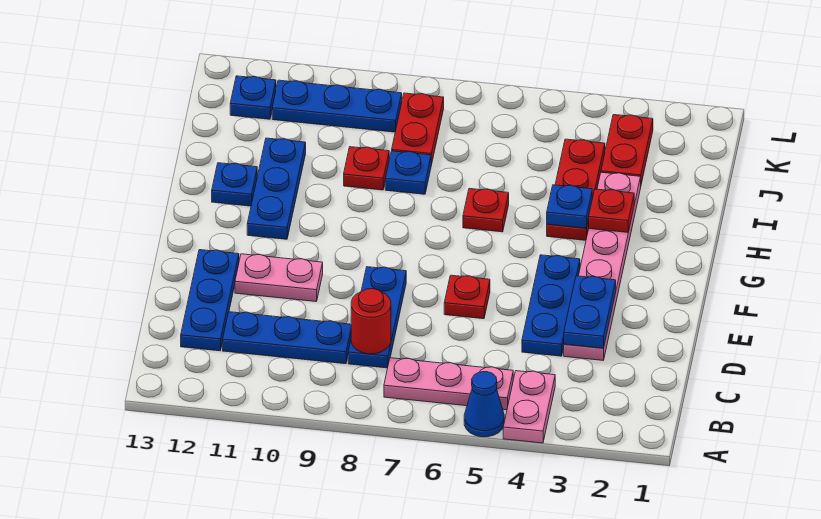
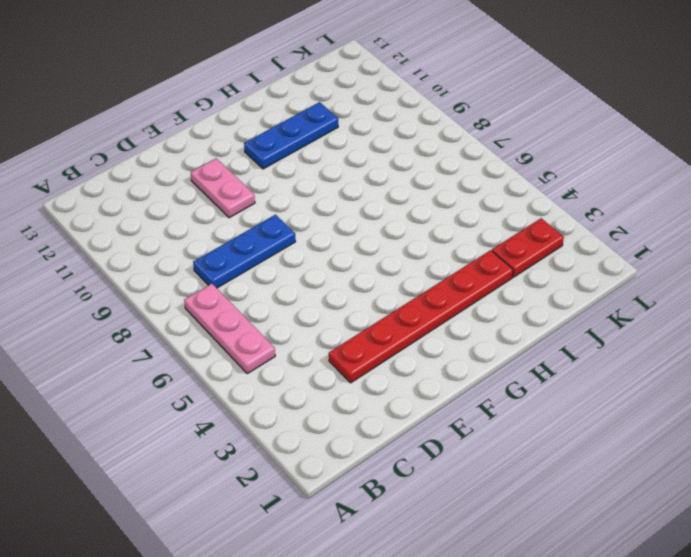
red plate D3:I3 level 1 -> pink plate D3:I3 level 1
none -> pink plate A4:B4 level 1
none -> blue cone A5 level 1
none -> blue plate C9:C11 level 1

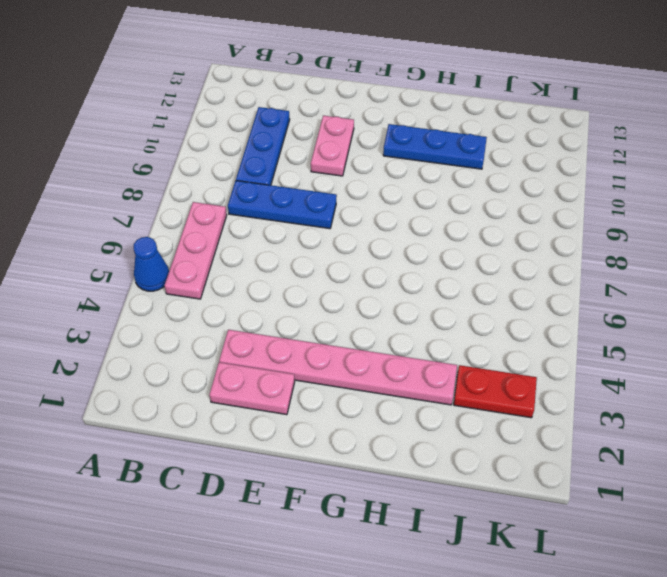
pink plate D2:E2 level 1 -> pink plate A4:B4 level 1
none -> blue plate C12:E12 level 1
none -> blue plate D4:F4 level 1
none -> red plate E6 level 1

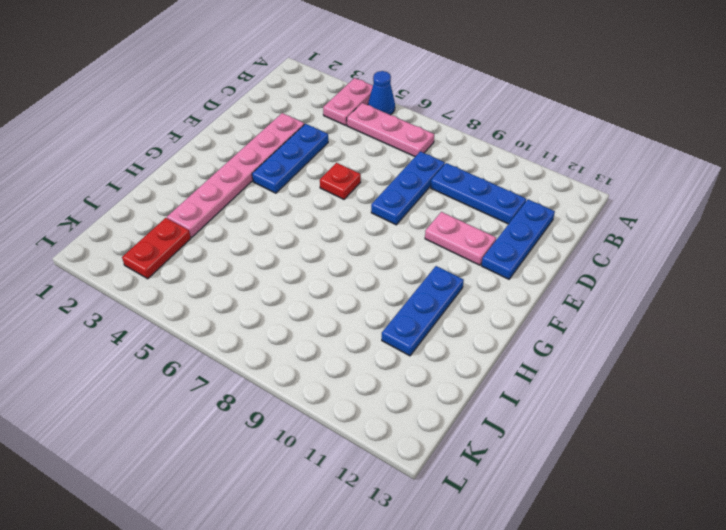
none -> red plate H4:J4 level 1
none -> red plate H6 level 1
none -> blue plate H12 level 1

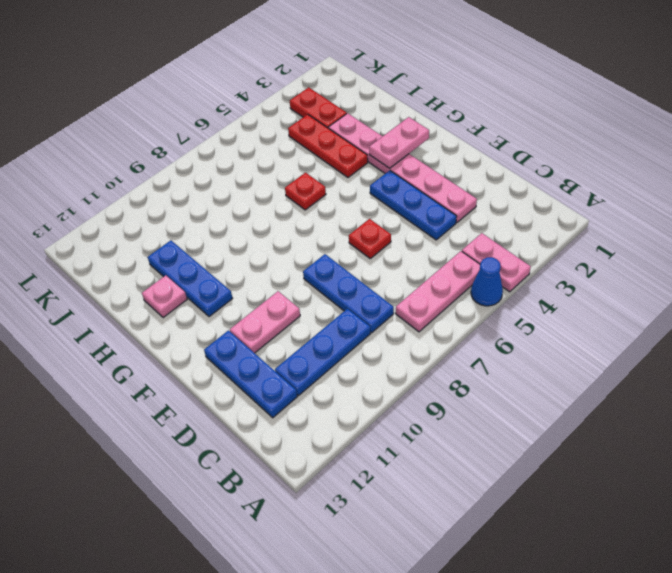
pink plate G2:G3 level 2 -> none
pink plate H12 level 1 -> blue plate H12 level 1
none -> blue plate I8 level 1
none -> red plate I9 level 1
none -> red plate J8:K8 level 1

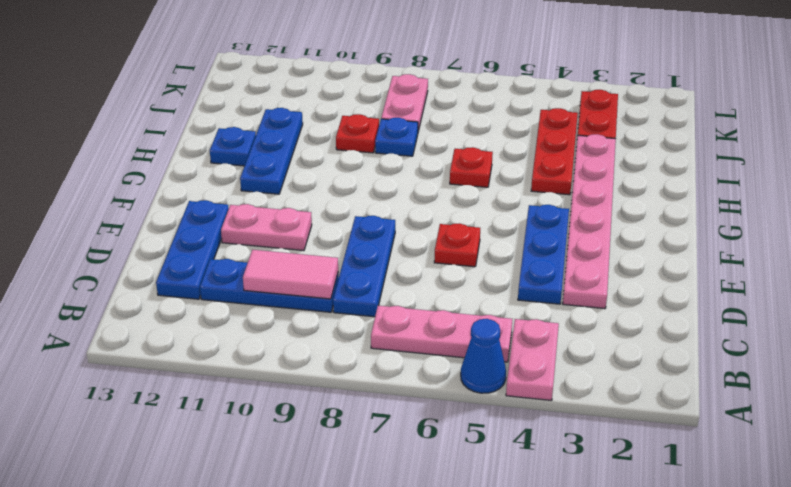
pink tile C9:C10 level 2 -> none
pink plate J8:K8 level 1 -> red plate J8:K8 level 1
none -> blue plate K9:K11 level 1
none -> blue plate K12 level 1
none -> red round brick C8 level 2

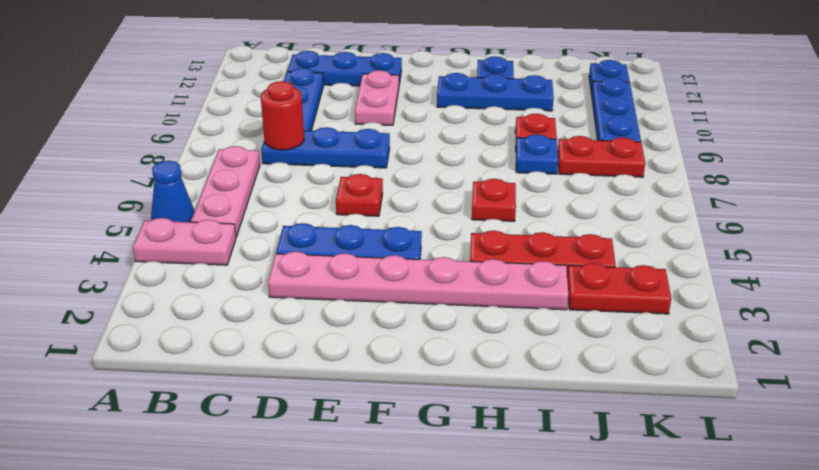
none -> blue plate D3:E3 level 2
none -> red plate H3 level 2
none -> blue plate H4 level 2

